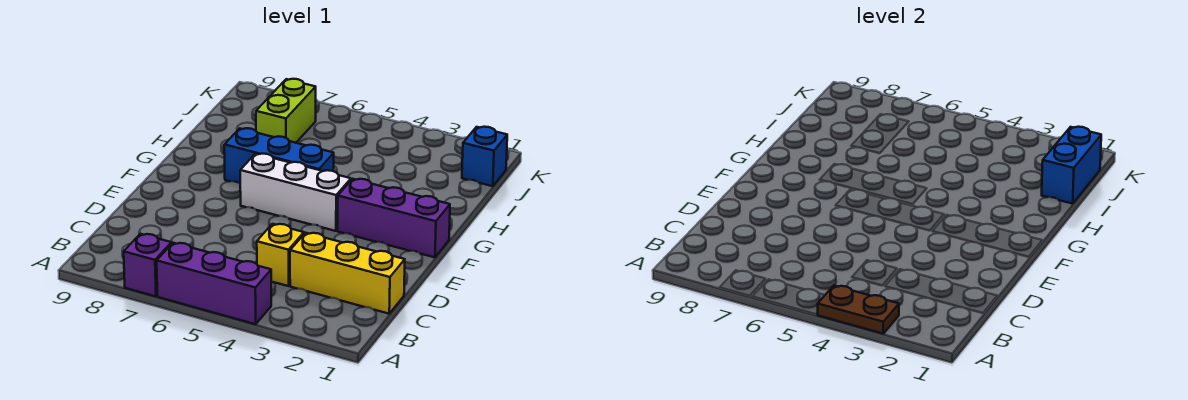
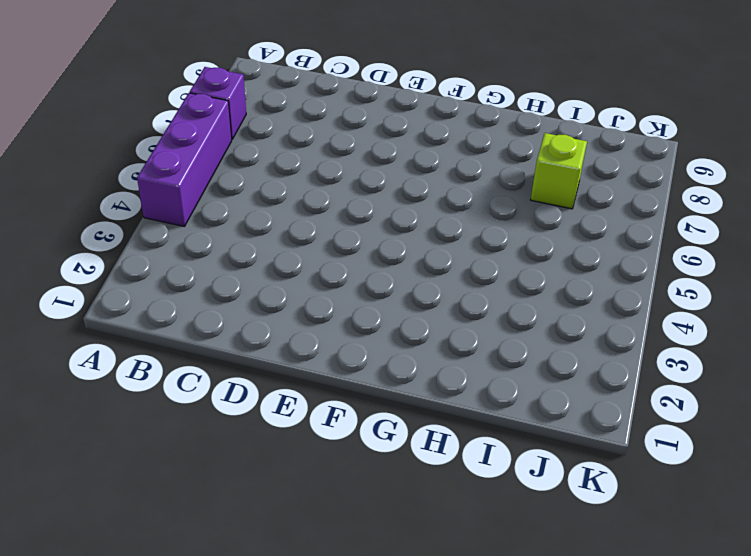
lime brick I7 level 1 -> lime brick I7:J7 level 1
none -> yellow brick C1:C3 level 1
none -> yellow brick C4 level 1

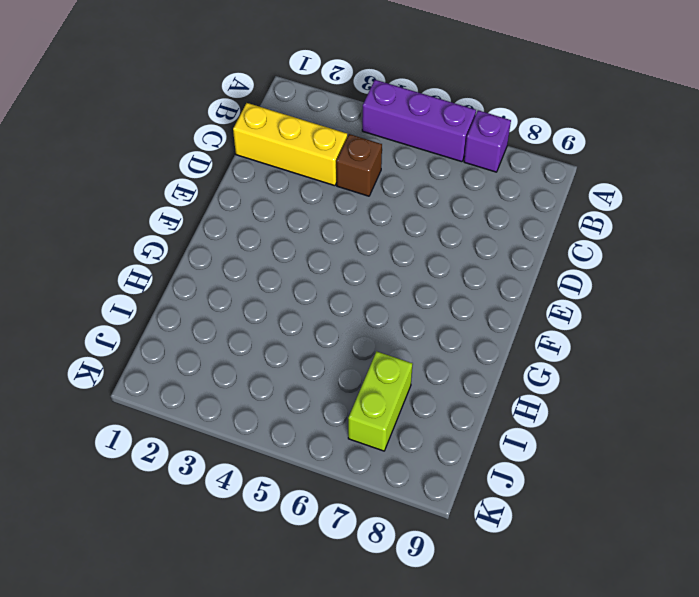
brown brick C4 level 1 -> yellow brick C4 level 1
none -> purple brick F1:F3 level 1
none -> white brick F4:F6 level 1

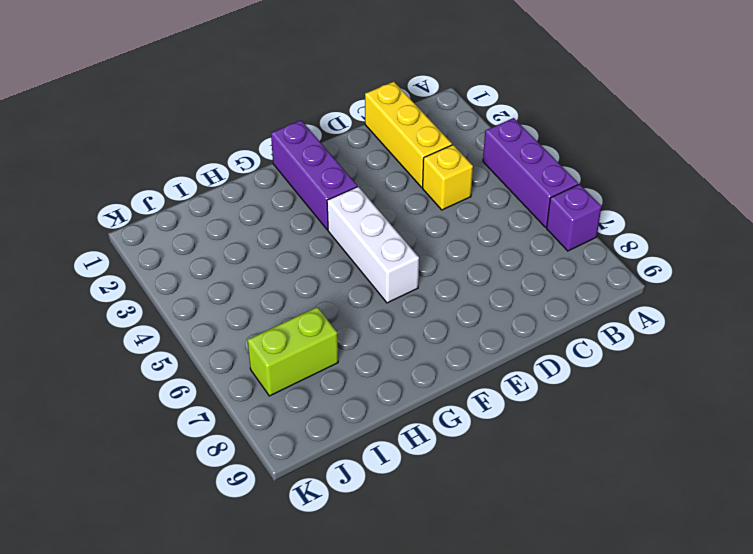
none -> blue brick G5:G7 level 1
none -> blue brick J1 level 1

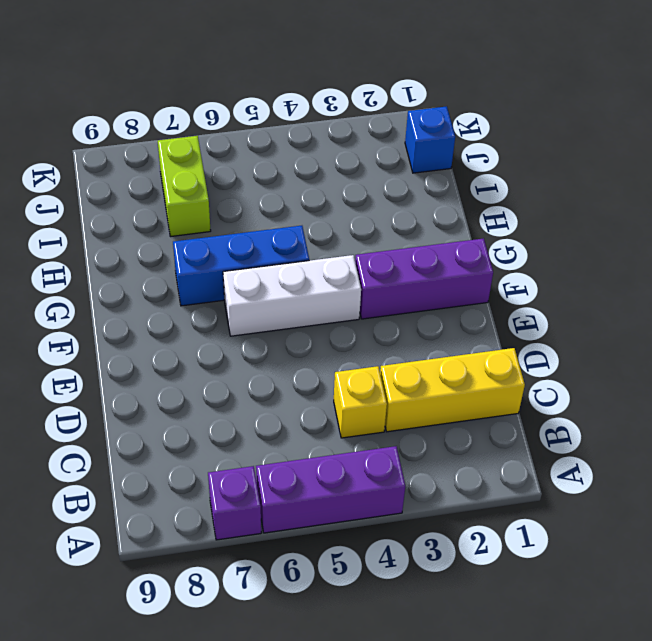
none -> brown plate A3:A4 level 2
none -> blue brick I1:J1 level 2

